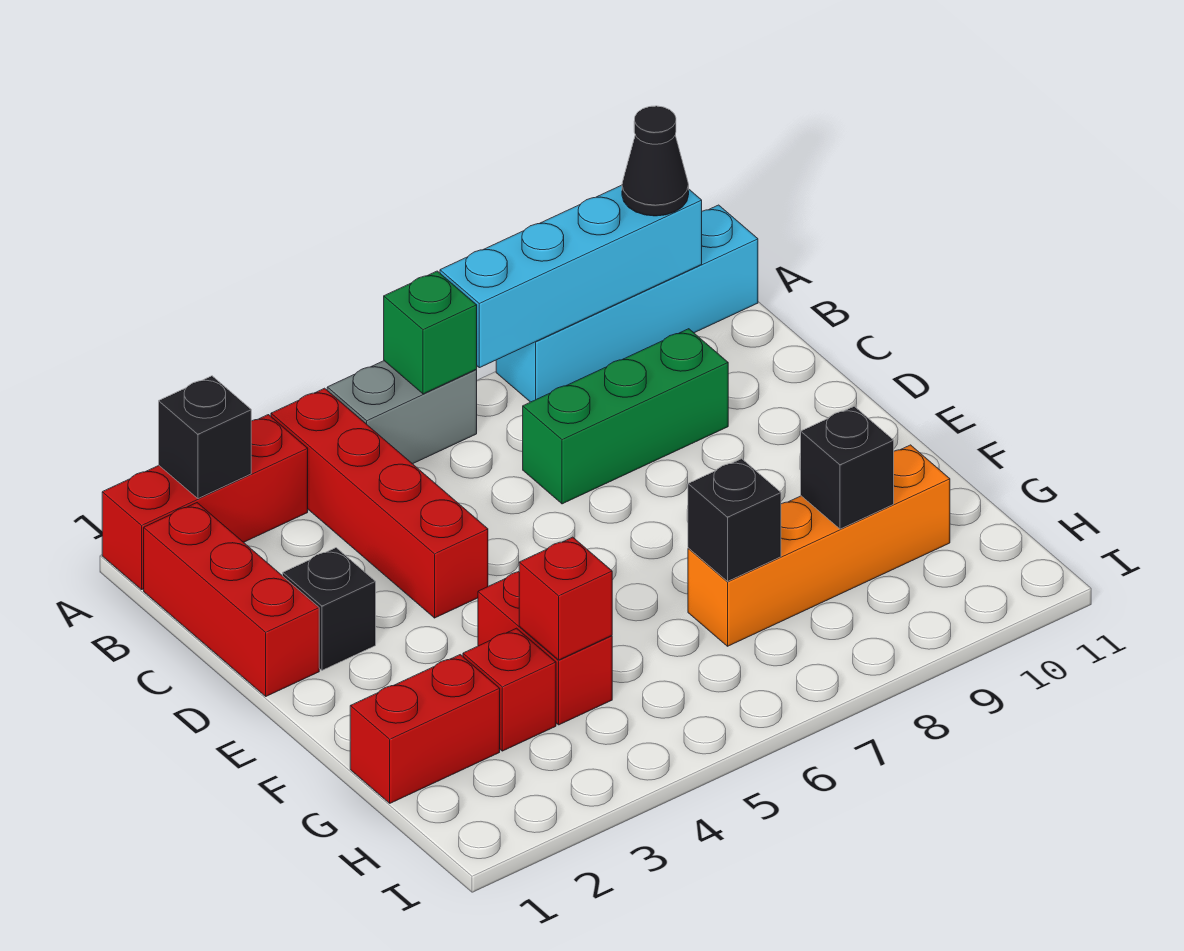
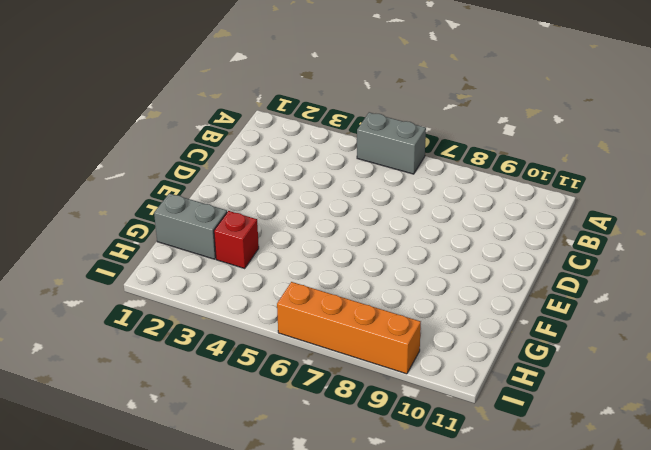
grey brick G1:G2 level 1 -> red brick G1:G2 level 1
orange brick I6:I9 level 1 -> orange brick G7:G10 level 1
none -> red brick A1:A3 level 1
none -> red brick A4:D4 level 1
none -> cyan brick A8:A11 level 1

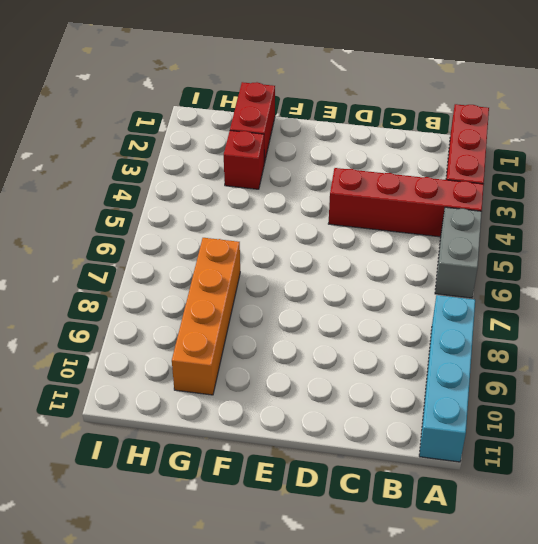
none -> red brick B1:D1 level 1
none -> green brick C7:C9 level 1
none -> black brick D2 level 1

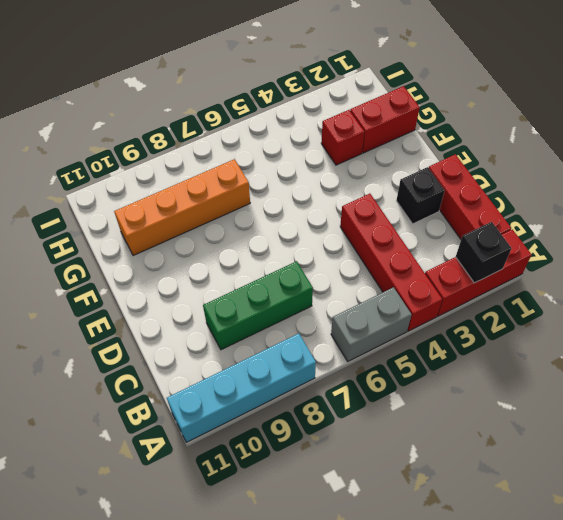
none -> red brick F4:G4 level 1
none -> green brick A6 level 2
none -> cyan brick A7:A10 level 2

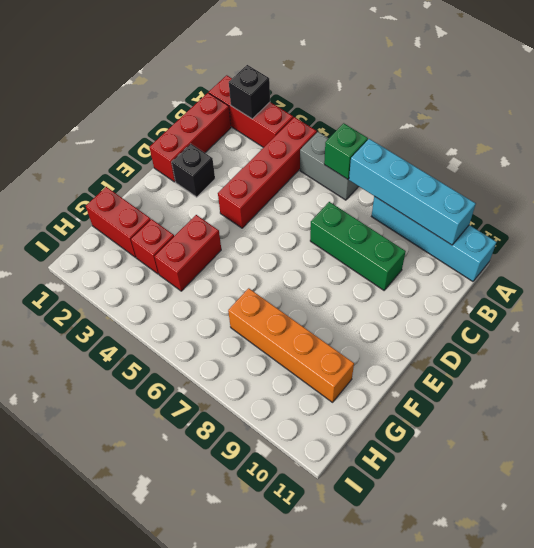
none -> red brick G4 level 2
none -> black brick G7 level 2
none -> black brick G9 level 2

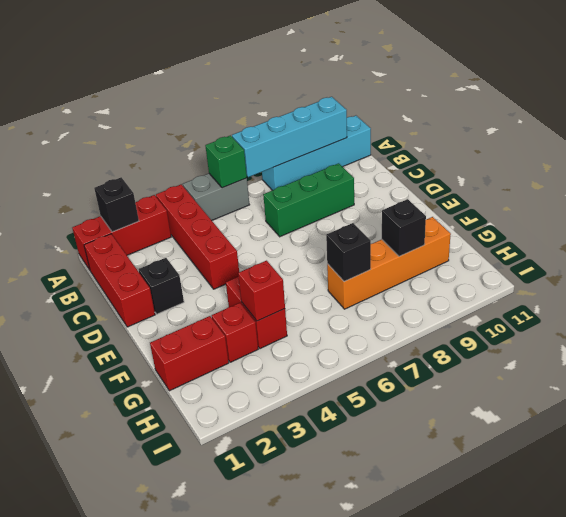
none -> black cone A10 level 3

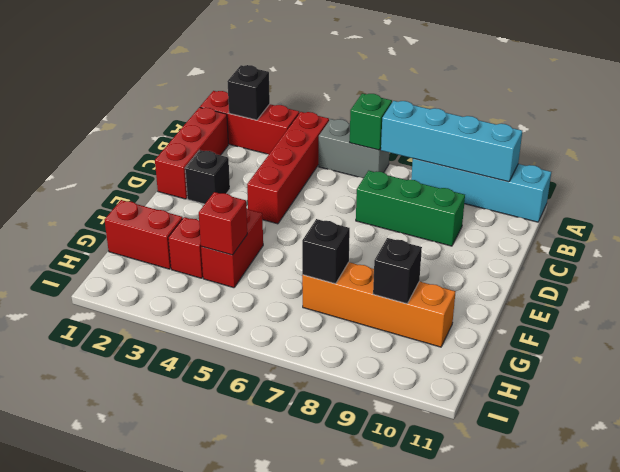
none -> black cone A10 level 3

